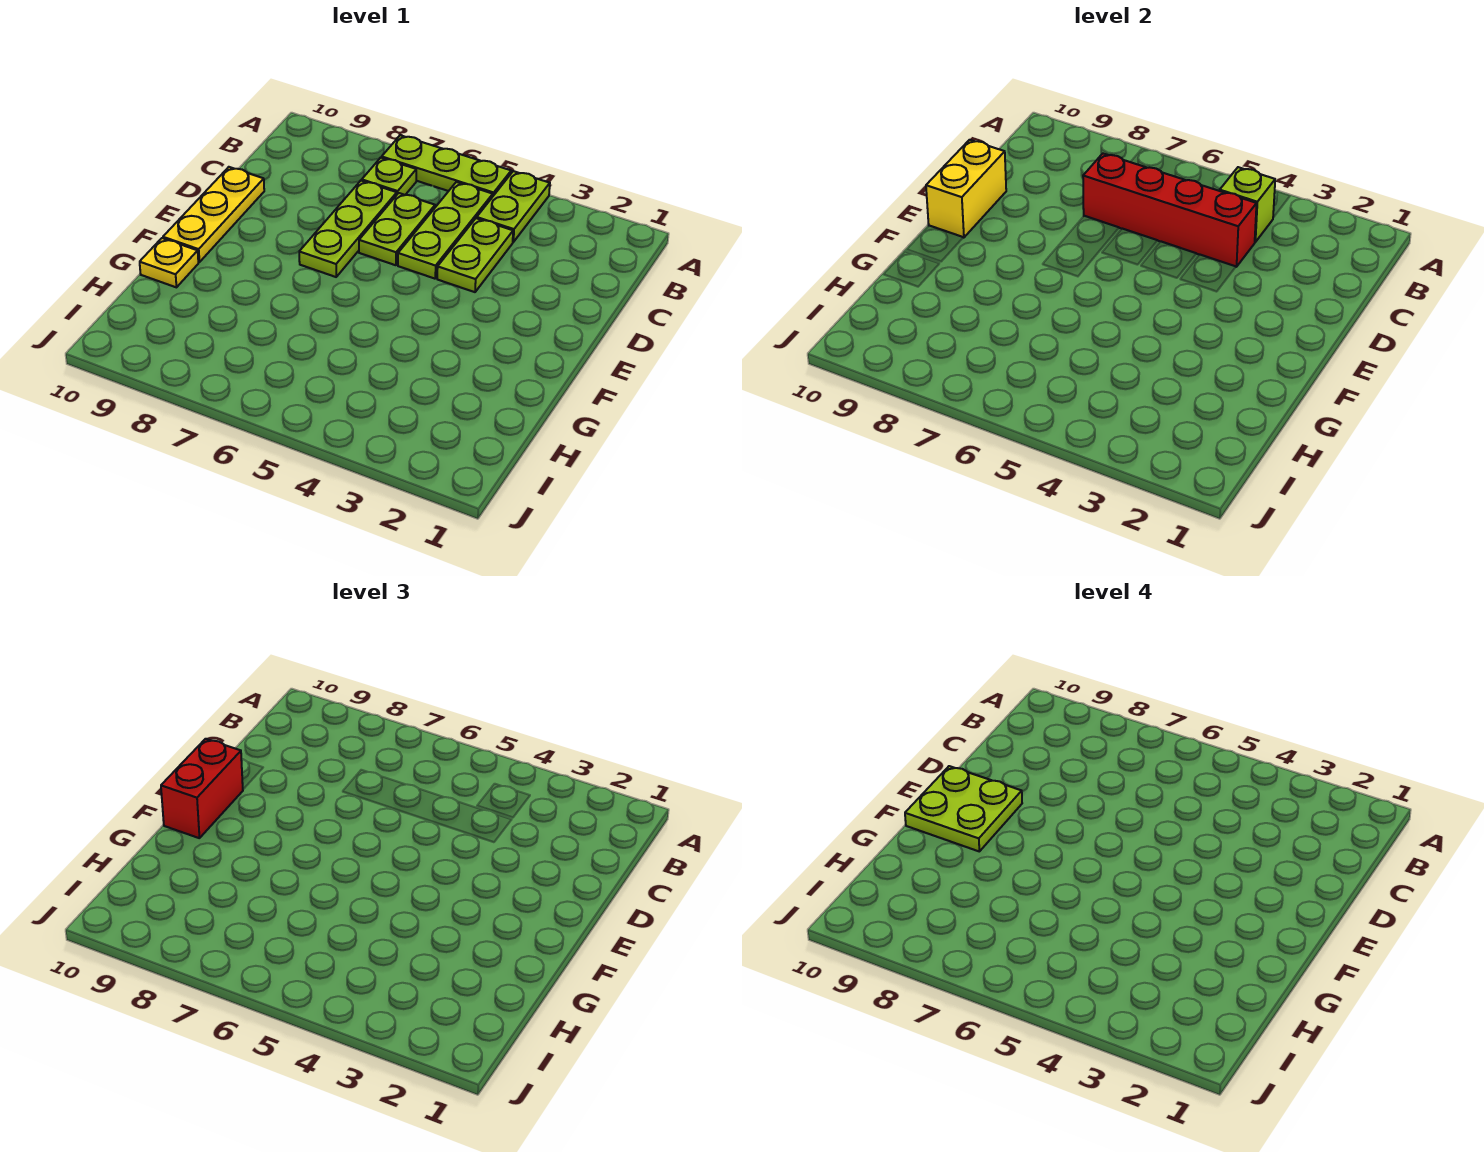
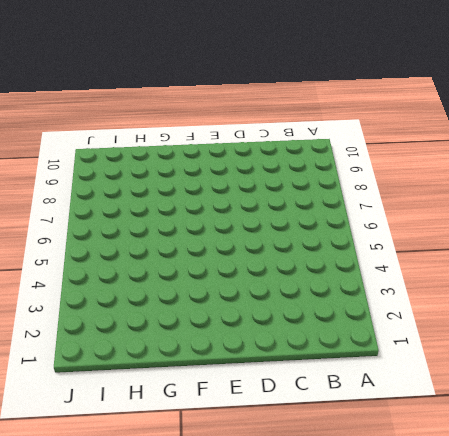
none -> lime plate A4:B4 level 1
none -> lime plate A5:A7 level 1
none -> lime plate B5:D5 level 1

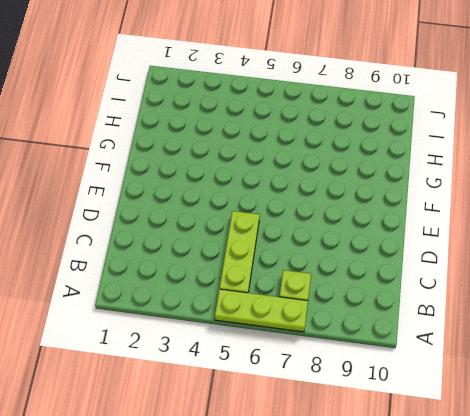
none -> lime plate A4:B4 level 1
none -> lime plate C4:D4 level 1
none -> lime plate C6:D6 level 1

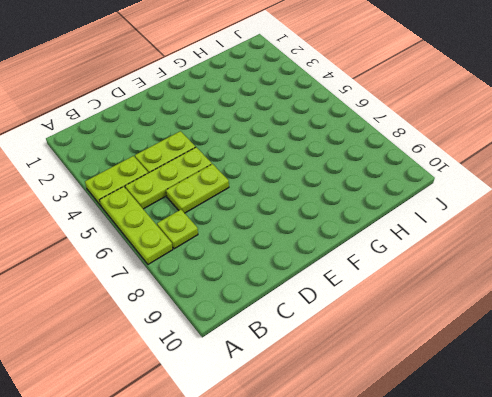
none -> lime plate C7:E7 level 1
none -> yellow plate D10:F10 level 1
none -> yellow plate G10 level 1

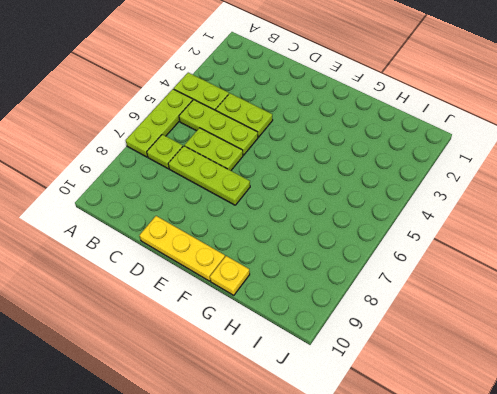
none -> lime brick B4 level 2
none -> red brick C4:C7 level 2
none -> yellow brick D10:E10 level 2

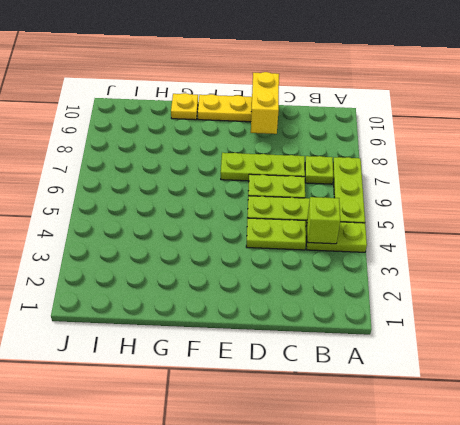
yellow brick D9:D10 level 2 -> yellow brick D10:E10 level 2
none -> red brick C4:C7 level 2
none -> red brick E10:F10 level 3
none -> lime plate E9:F10 level 4

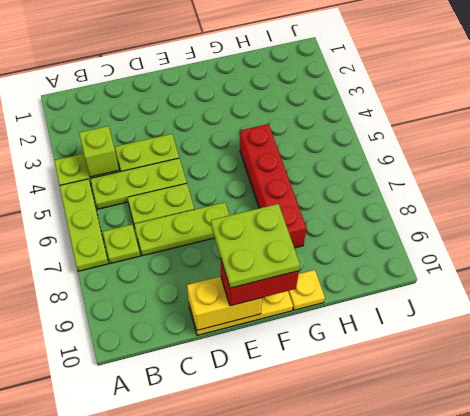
red brick G5:G8 level 1 -> red brick C4:C7 level 2

